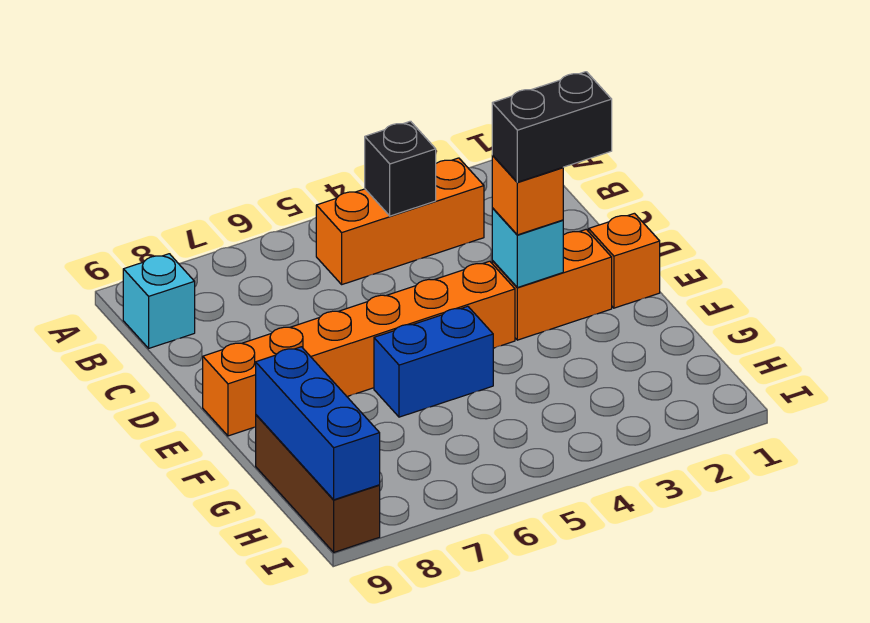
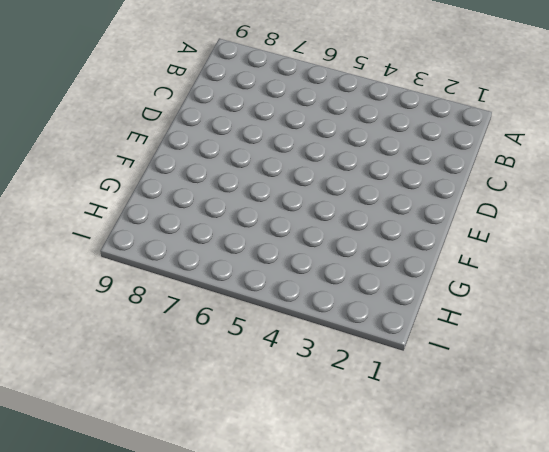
none -> orange brick B3:B5 level 1
none -> cyan brick B9 level 1
none -> orange brick E1 level 1

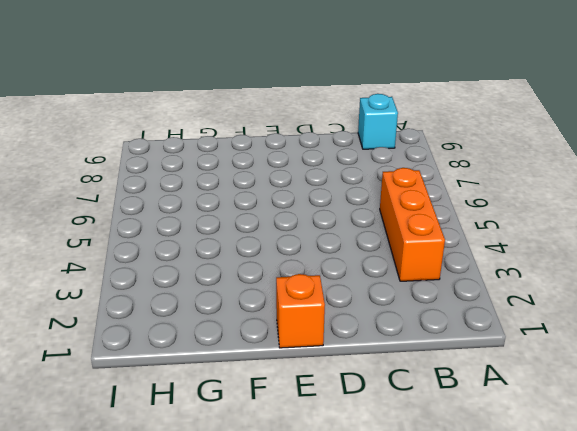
none -> orange brick E2:E3 level 1
none -> orange brick E4:E9 level 1
none -> blue brick F5:F6 level 1

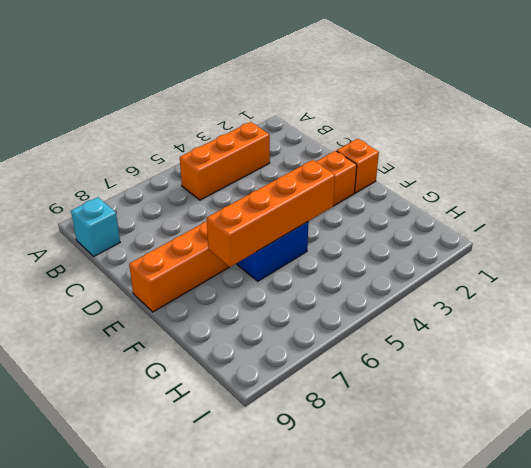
orange brick F4:F7 level 2 -> none
none -> brown brick G9:I9 level 1
none -> black brick B4 level 2
none -> cyan brick E3 level 2

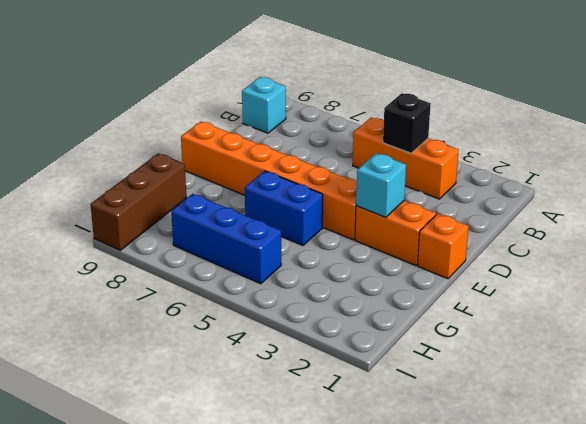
blue brick H5:H7 level 1 -> blue brick G9:I9 level 2
none -> orange brick E3 level 3
none -> black brick E2:E3 level 4

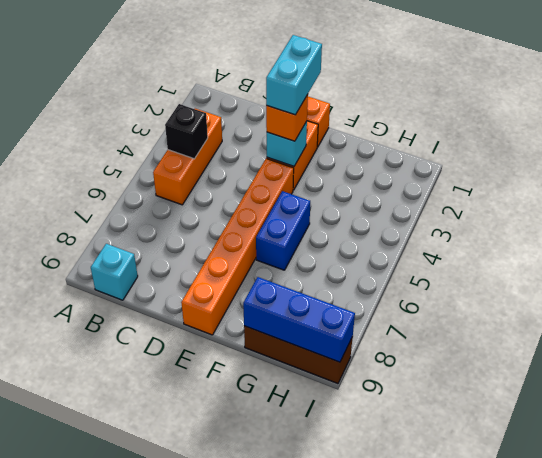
cyan brick E2:E3 level 4 -> black brick E2:E3 level 4

